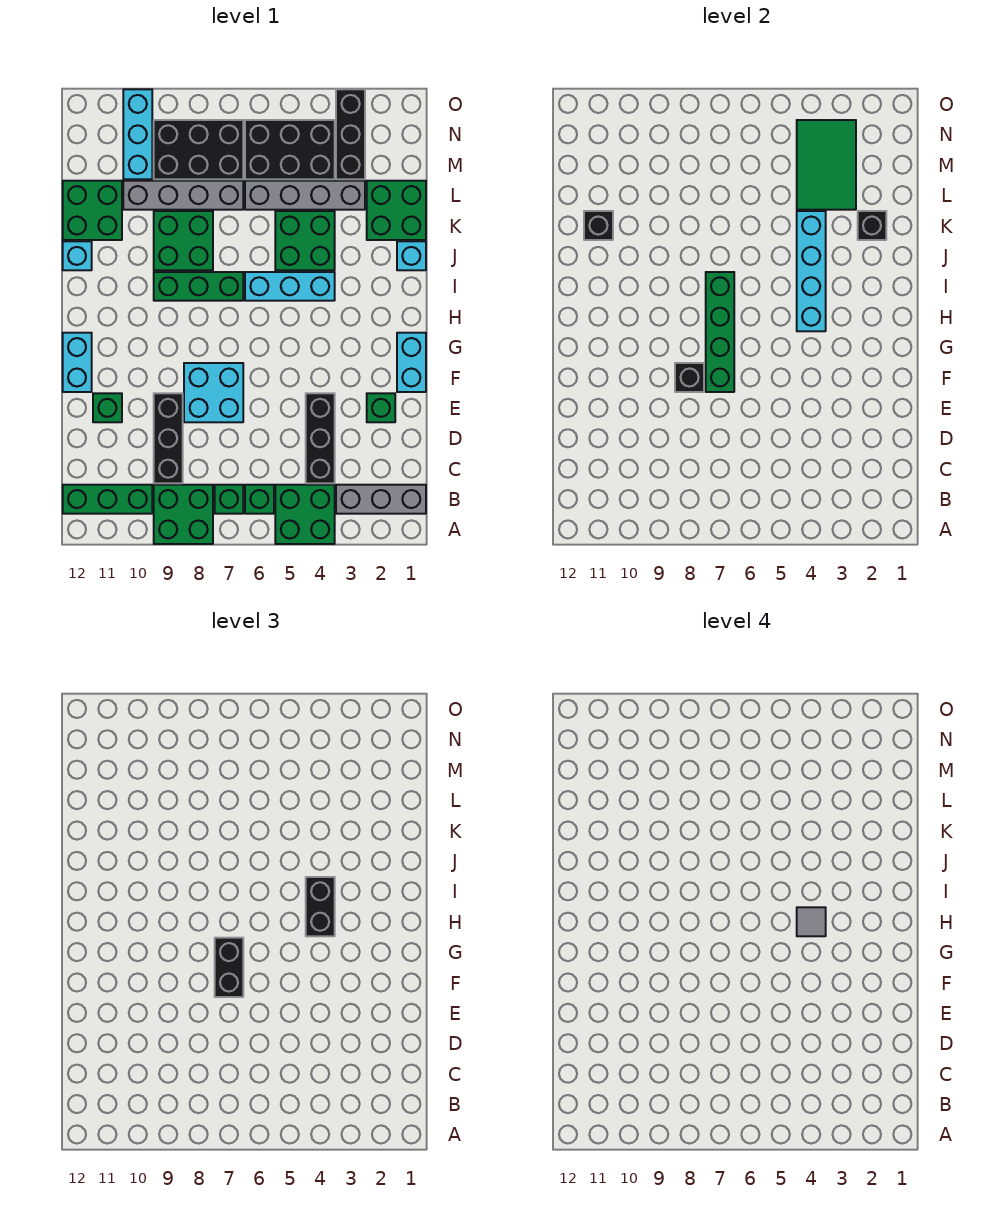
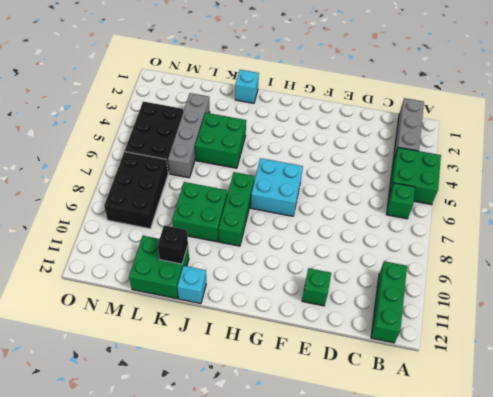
cyan brick G6:H7 level 1 -> cyan brick E7:F8 level 1
none -> green brick A8:B9 level 1
none -> green brick B7 level 1
none -> black brick C4:E4 level 1
none -> black brick C9:E9 level 1

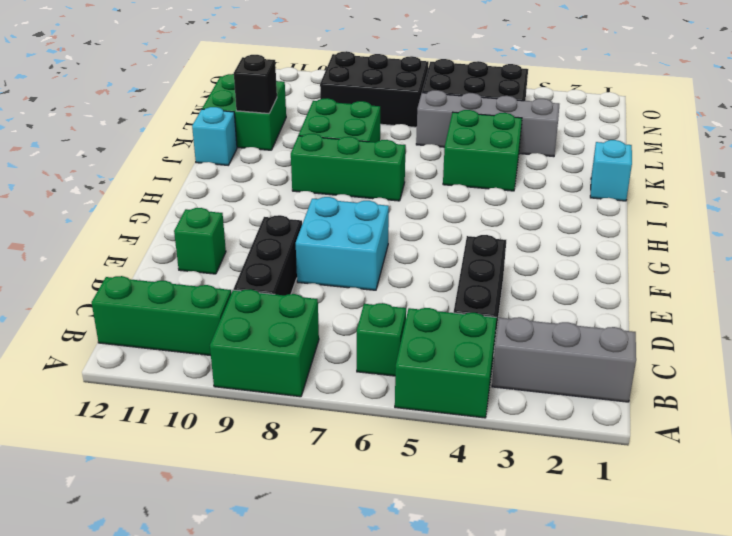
none -> green brick B7 level 1
none -> green brick E2 level 1
none -> cyan brick F1:G1 level 1
none -> cyan brick F12:G12 level 1

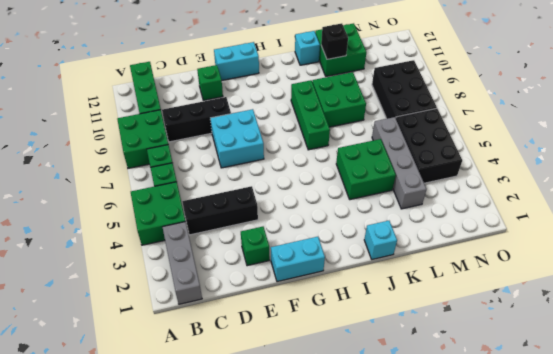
none -> cyan brick I4:I6 level 1
none -> green brick K1:L2 level 1
none -> grey brick L7:L10 level 1
none -> black brick M3:O3 level 1

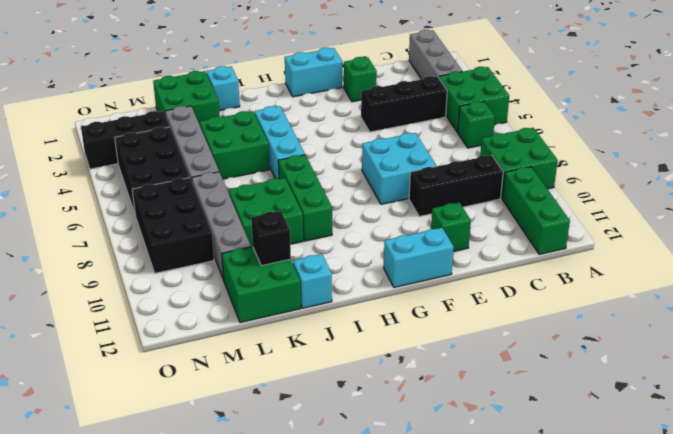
none -> green brick B7 level 1
none -> cyan brick M10:O10 level 1
none -> green brick F7:I7 level 2
none -> black brick F8 level 2

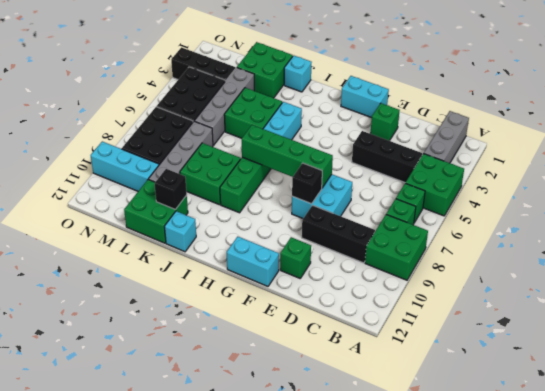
none -> green brick B10:B12 level 1
none -> cyan brick H4:K4 level 2
none -> black brick K2 level 2
none -> green tile L3:N4 level 2

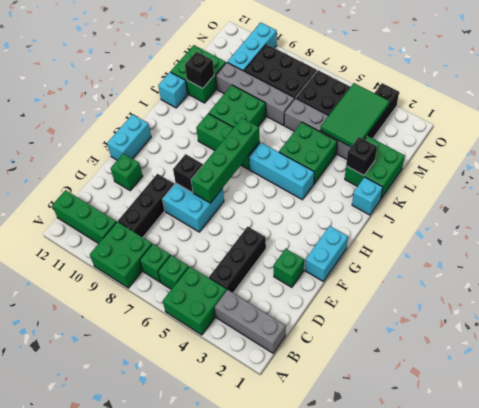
none -> cyan brick H4:K4 level 2
none -> black brick F7:G7 level 3
none -> black brick H4:I4 level 3
none -> grey tile H4 level 4

